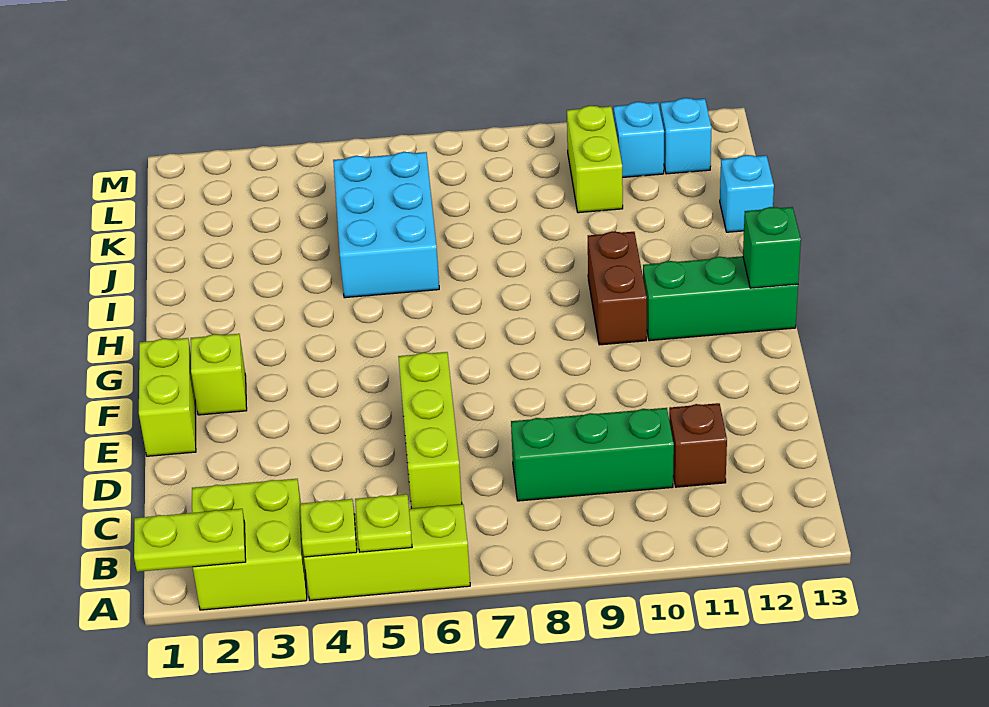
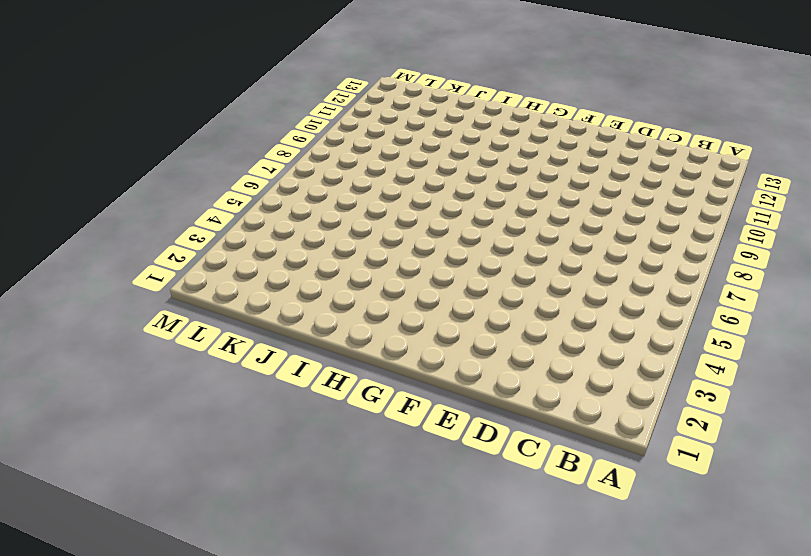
none -> lime brick A2:B3 level 1
none -> lime brick A4:A6 level 1
none -> lime brick C6:E6 level 1

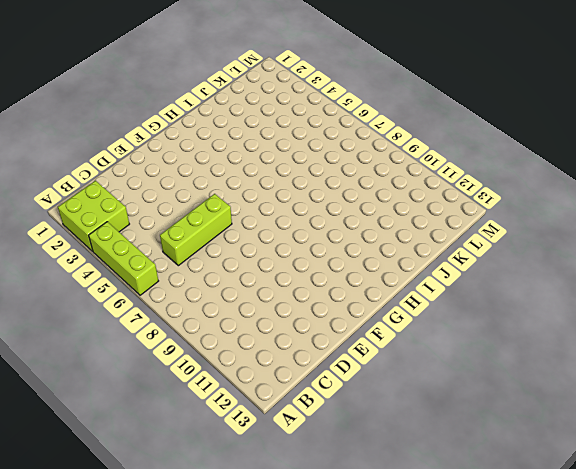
none -> green brick C8:C10 level 1
none -> brown brick C11 level 1
none -> lime brick E1:F1 level 1

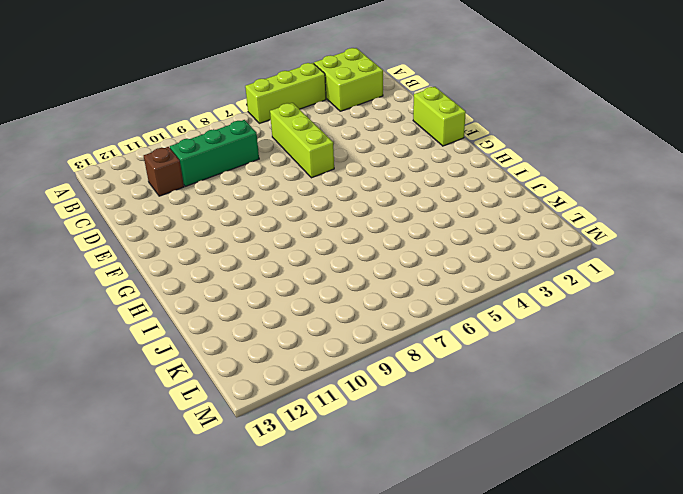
none -> lime brick F2 level 1
none -> brown brick G10:H10 level 1
none -> green brick G11:G13 level 1

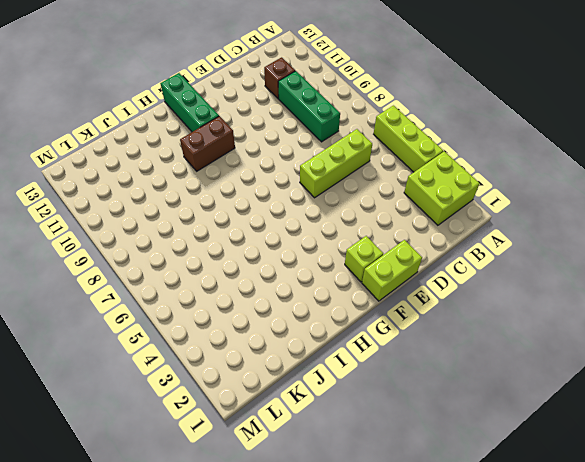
none -> cyan brick I5:K6 level 1
none -> cyan brick J13 level 1
none -> lime brick K10:L10 level 1

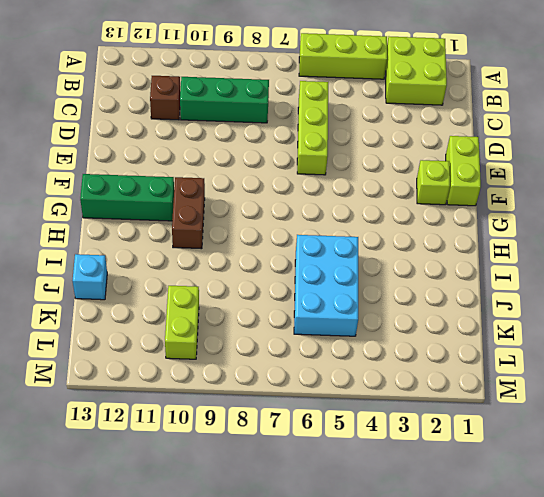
none -> cyan brick L11 level 1
none -> cyan brick L12 level 1
none -> lime plate A1:A2 level 2

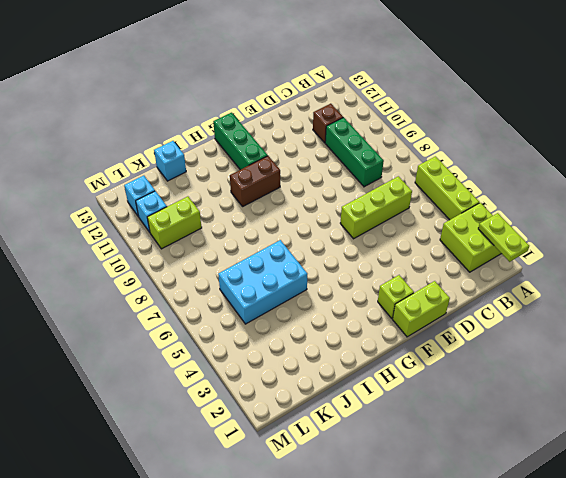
none -> lime plate A4 level 2
none -> lime plate A5 level 2
none -> green brick G13 level 2

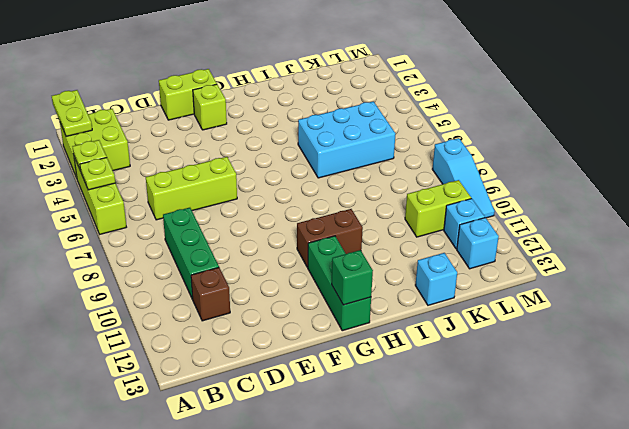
cyan slope M8:M10 level 1 top 8 -> none

